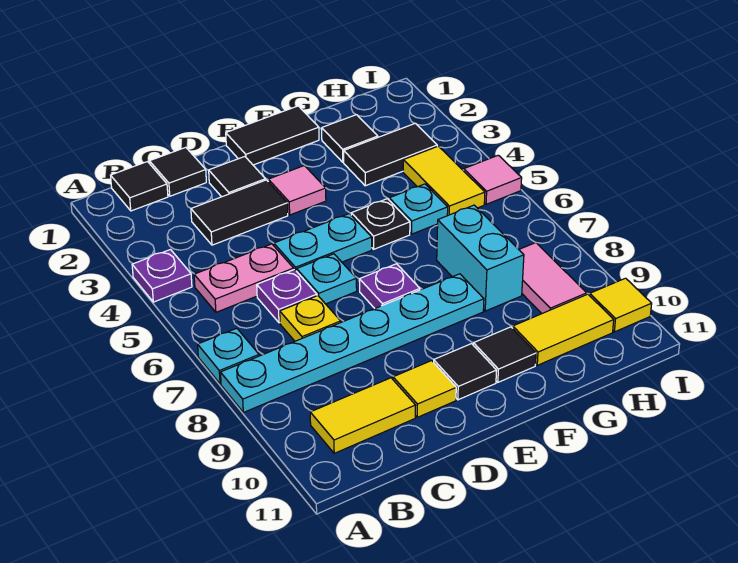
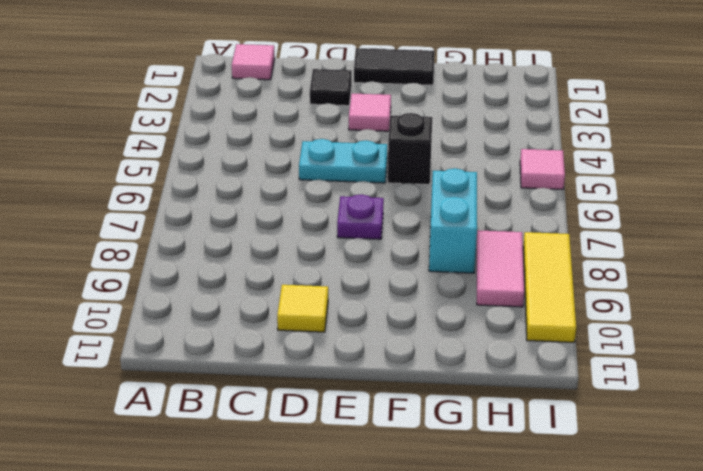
pink tile B1 level 1 -> black tile B1 level 1
black brick F5 level 1 -> black plate F5 level 1
yellow tile I8:I10 level 1 -> yellow tile I10 level 1
none -> purple plate A4 level 1
none -> cyan plate A7 level 1
none -> cyan plate A8:F8 level 1

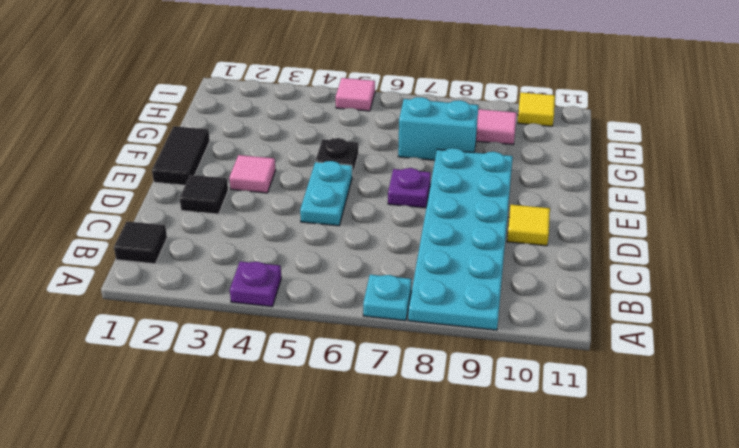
cyan plate A8:F9 level 1 -> cyan plate A8:F8 level 1
none -> pink plate B5:C5 level 1
none -> yellow tile B10:C10 level 1
none -> black tile C1 level 1

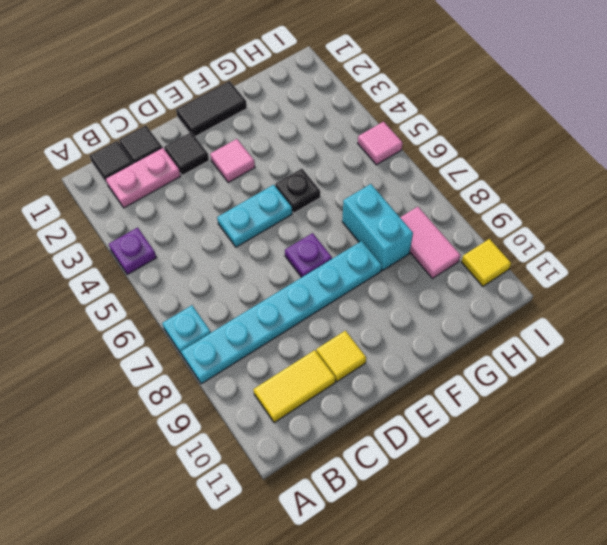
pink plate B2:C2 level 1 -> pink plate B5:C5 level 1
none -> black tile C3:D3 level 1
none -> purple plate C6 level 1
none -> yellow plate C7 level 1

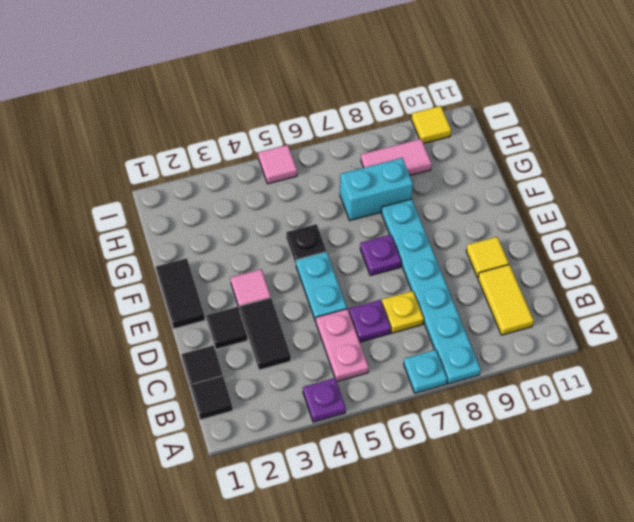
none -> cyan plate D6 level 1
none -> black tile E10 level 1
none -> black tile F10 level 1

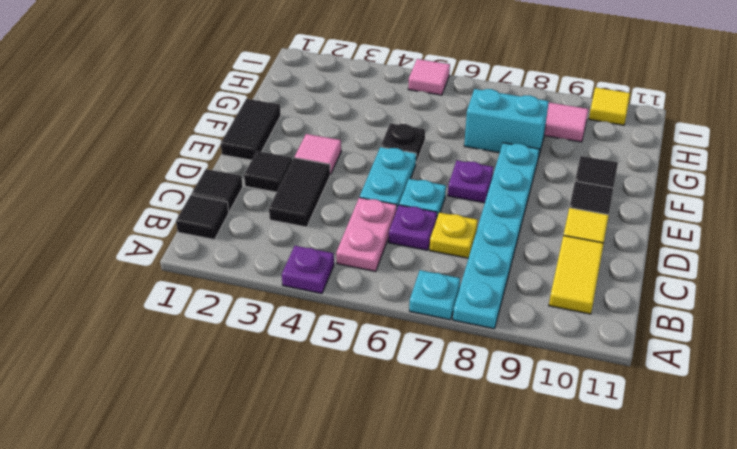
none -> black tile G2 level 1
none -> black tile G3:H3 level 1
none -> cyan plate G5 level 1

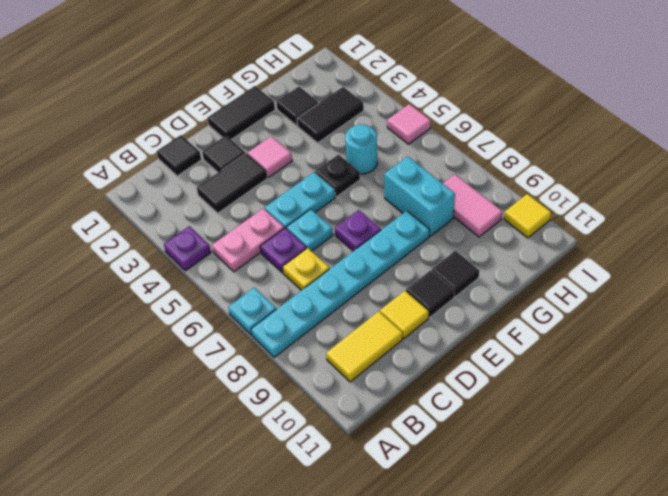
cyan round brick G5 level 1 -> cyan plate G5 level 1
none -> black tile B1 level 1
none -> yellow tile G10:H10 level 1
none -> yellow tile H4:H5 level 1

